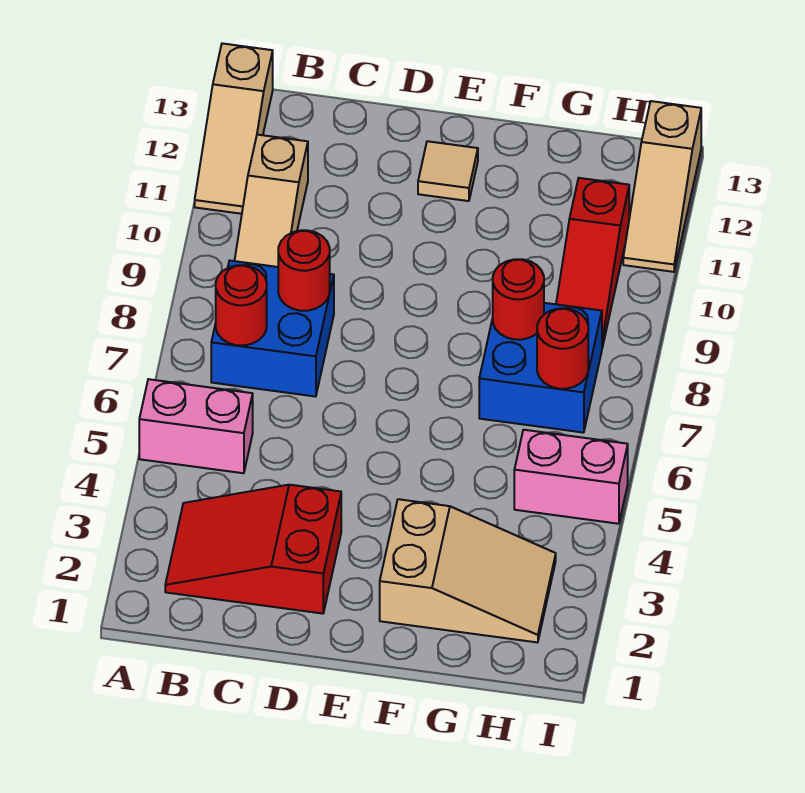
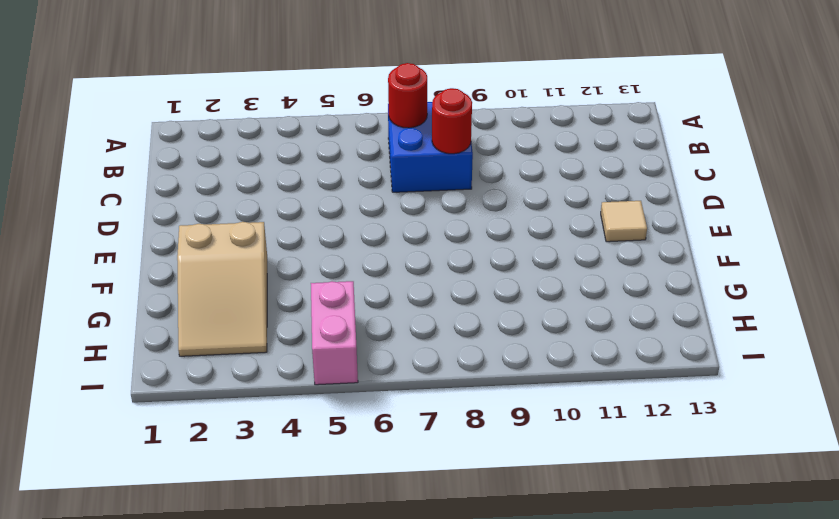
none -> pink brick A5:B5 level 1
none -> tan slope A11:A13 level 1 top 13
none -> red slope B2:D3 level 1 top D

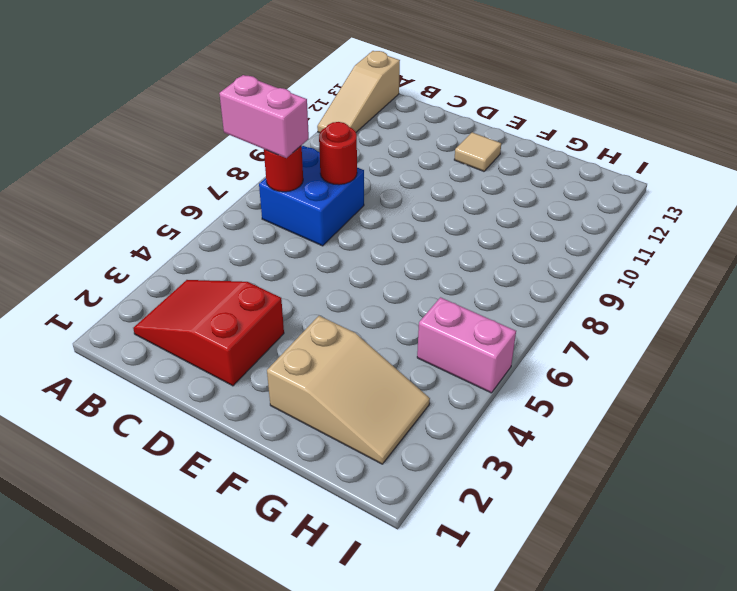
pink brick A7:B7 level 3 -> pink brick A5:B5 level 1
none -> tan slope B9:B11 level 1 top 11
none -> blue brick G7:H8 level 1
none -> red slope H9:H11 level 1 top 11

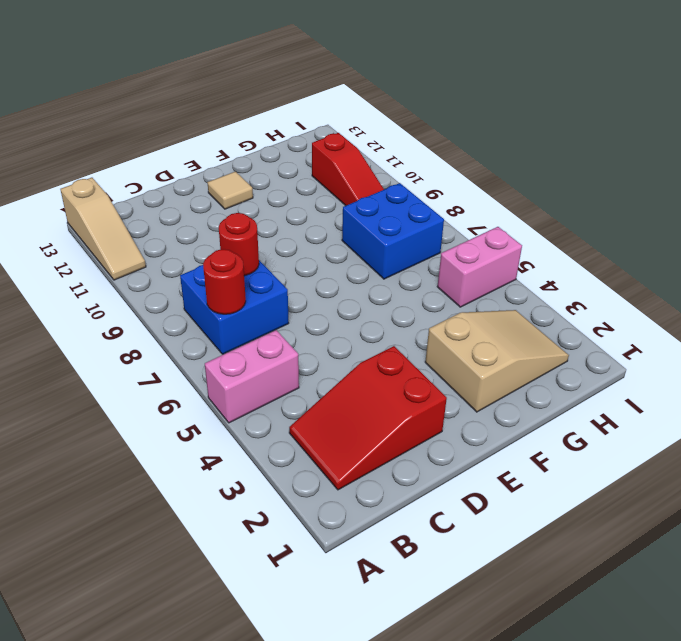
none -> tan slope B9:B11 level 1 top 11
none -> tan slope I11:I13 level 1 top 13
none -> red round brick G8 level 2

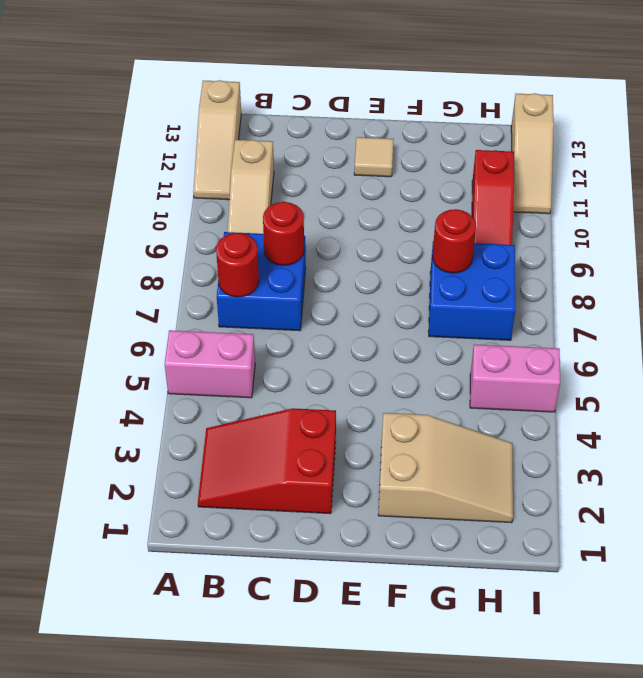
none -> red round brick H7 level 2

